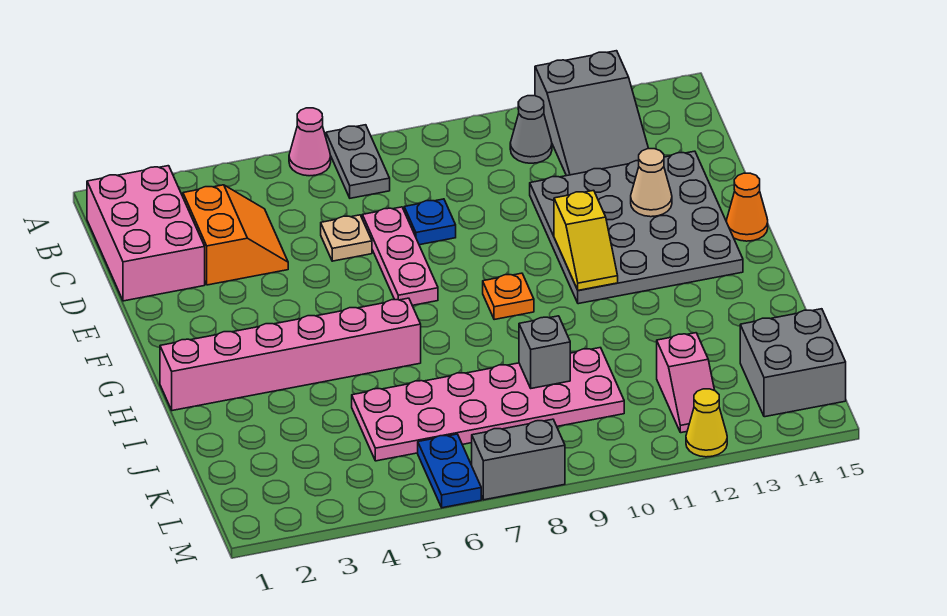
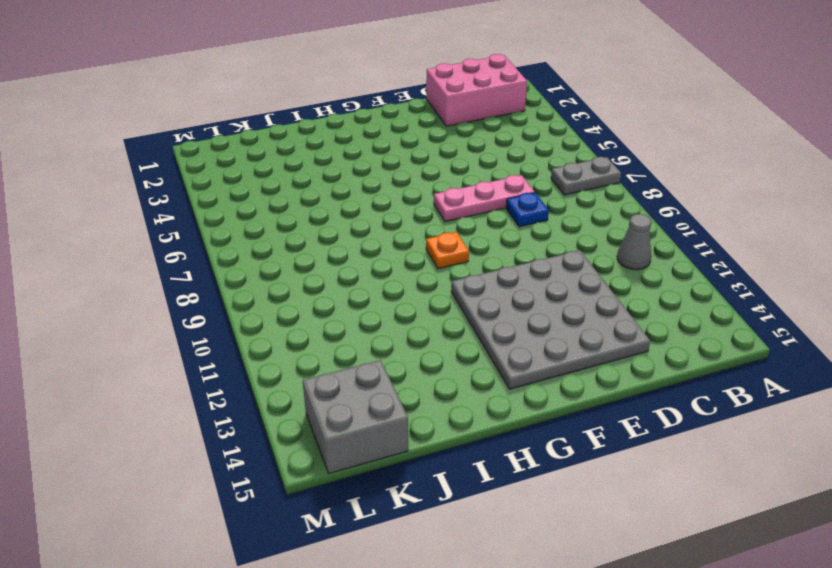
none -> pink cone A6 level 1
none -> grey slope A12:C13 level 1 top A
none -> orange slope C3:D4 level 1 top 3

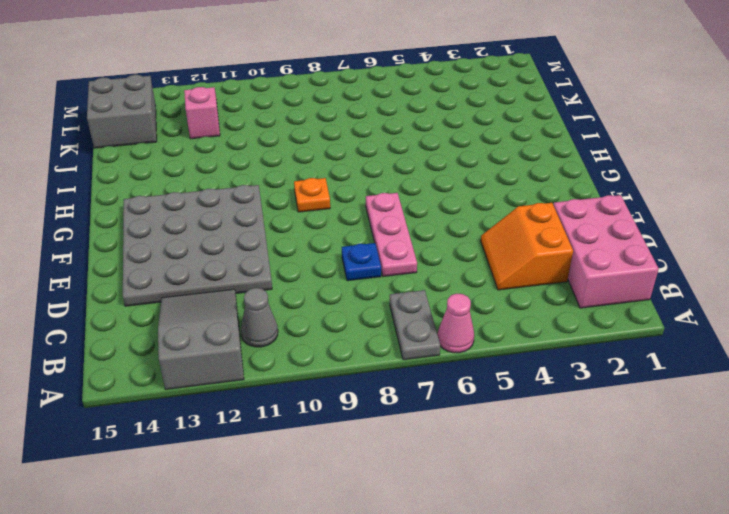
none -> tan plate D6 level 1
none -> orange cone F15 level 1
none -> pink brick H1:H6 level 1

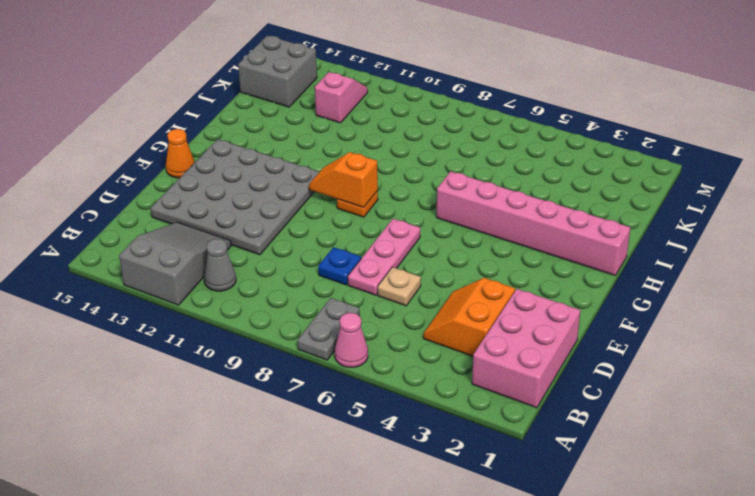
orange slope G9:G10 level 2 top 9 -> none
none -> pink plate J5:K10 level 1
none -> blue plate L6:M6 level 1
none -> grey brick M7:M8 level 1

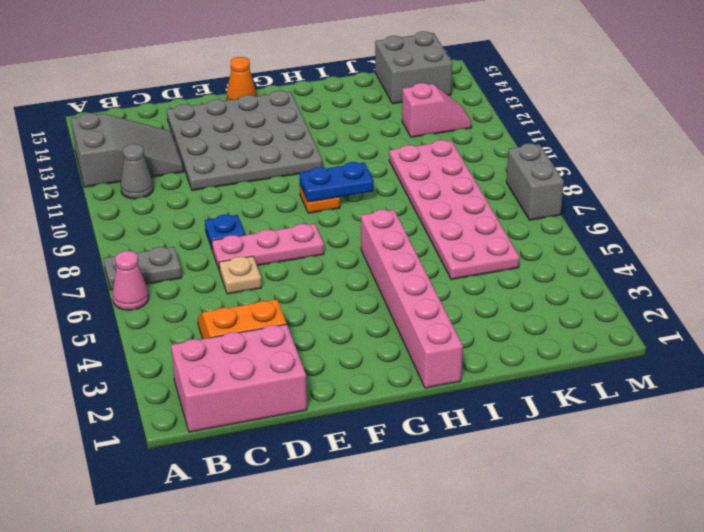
blue plate G9:H9 level 2 -> blue plate L6:M6 level 1
none -> yellow cone M12 level 1
none -> tan cone E13 level 2
none -> yellow slope F11:G11 level 2 top F

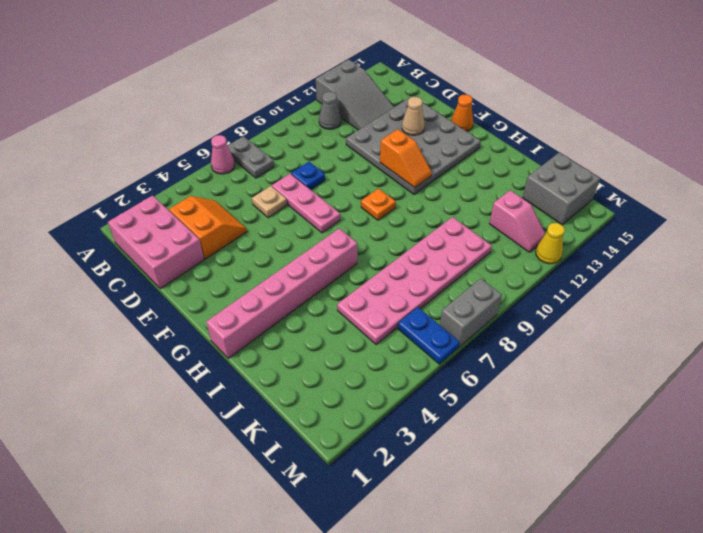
orange slope F11:G11 level 2 top F -> yellow slope F11:G11 level 2 top F
none -> grey brick J9 level 2

